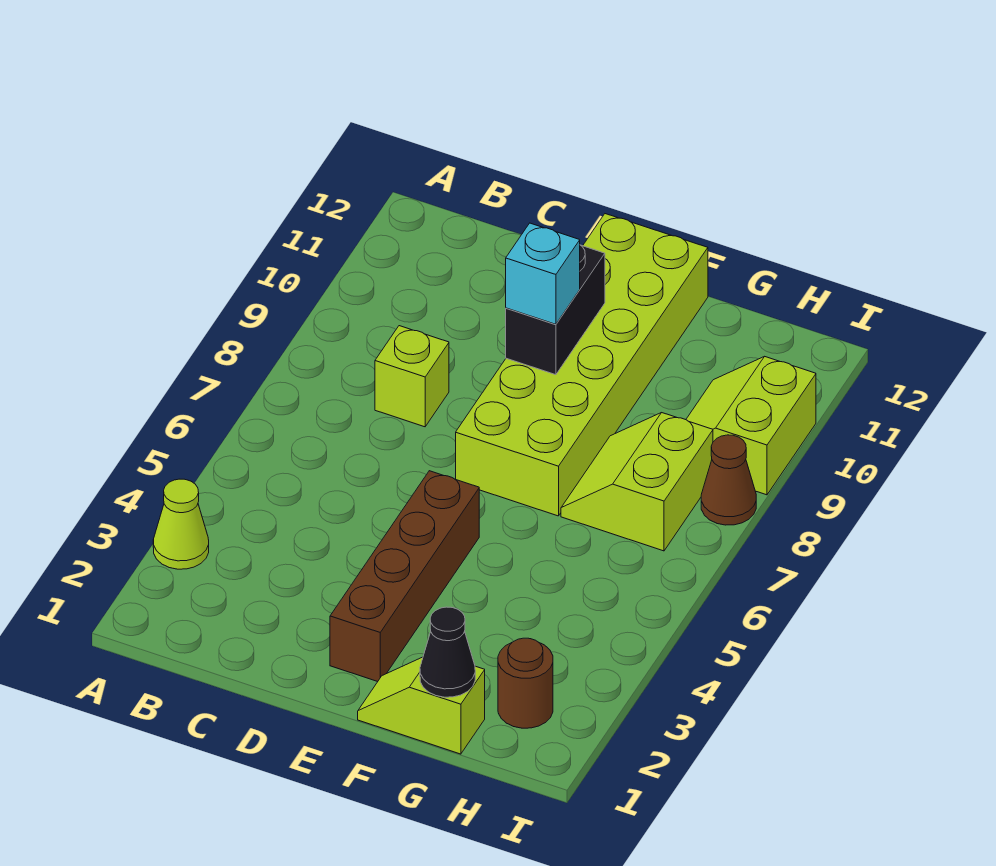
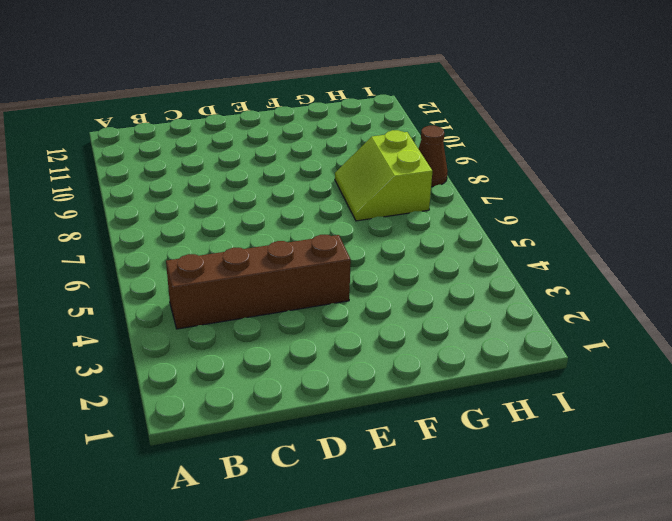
brown brick B4:E4 level 1 -> brown brick E2:E5 level 1
none -> lime cone A3 level 1
none -> lime brick C8 level 1
none -> lime brick E7:F12 level 1

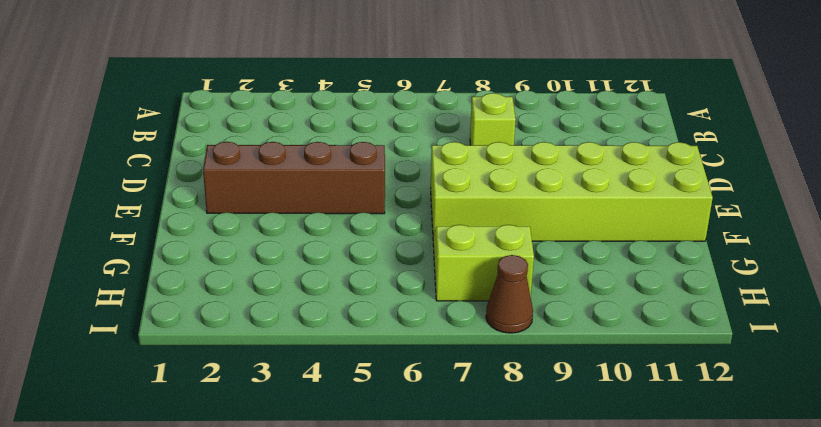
none -> lime cone A3 level 1
none -> lime slope F1:G1 level 1 top G
none -> brown round brick H2 level 1

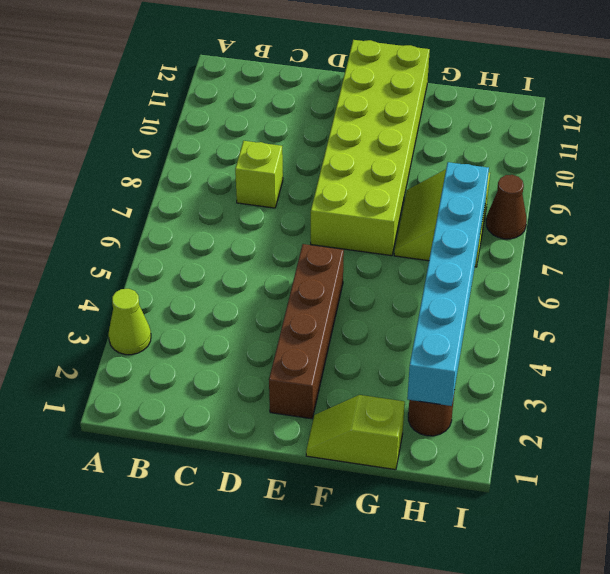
cyan brick H2:H7 level 2 -> none
none -> lime slope H9:I10 level 1 top I
none -> black brick E9:E10 level 2
none -> black cone G1 level 2

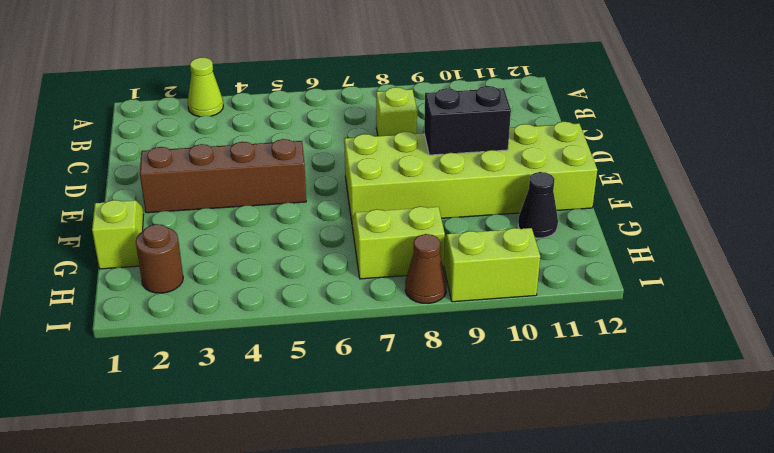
black cone G11 level 1 -> black cone G1 level 2
none -> cyan brick E9 level 3

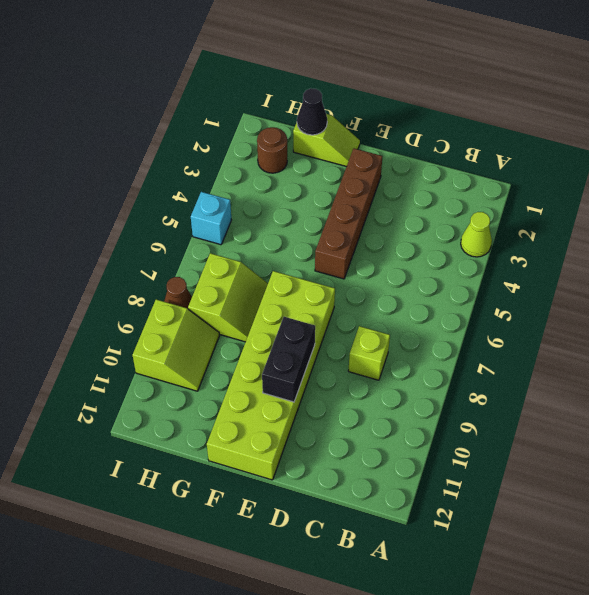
cyan brick I5 level 1 -> cyan brick E9 level 3

